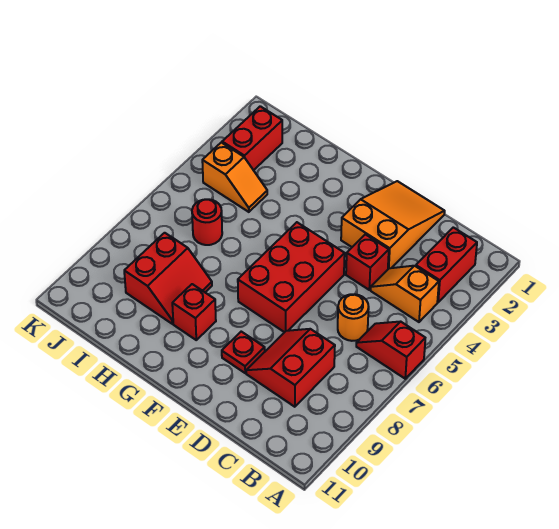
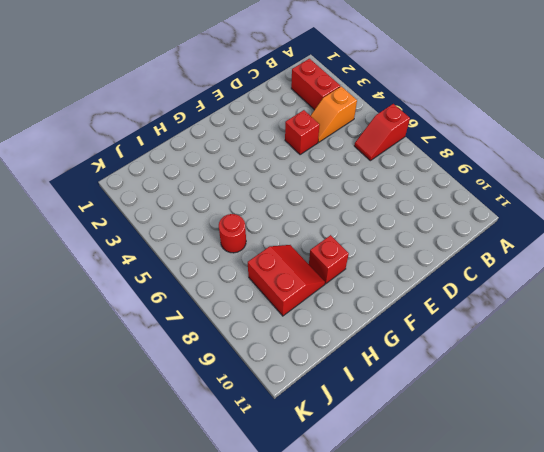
none -> orange round brick C6 level 1
none -> red slope C8:D9 level 1 top C
none -> orange slope D1:E3 level 1 top 3

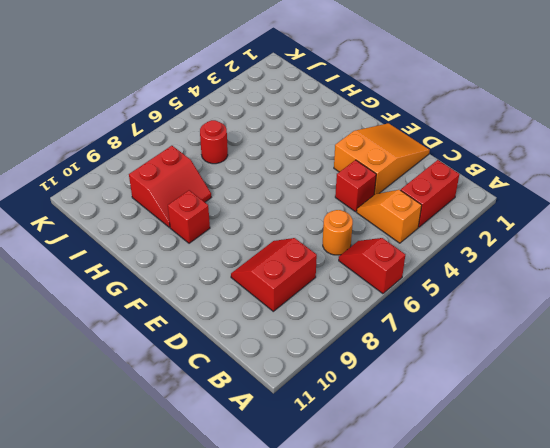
none -> red brick E5:F7 level 1
none -> red plate E9 level 1
none -> orange slope I4:J4 level 1 top J

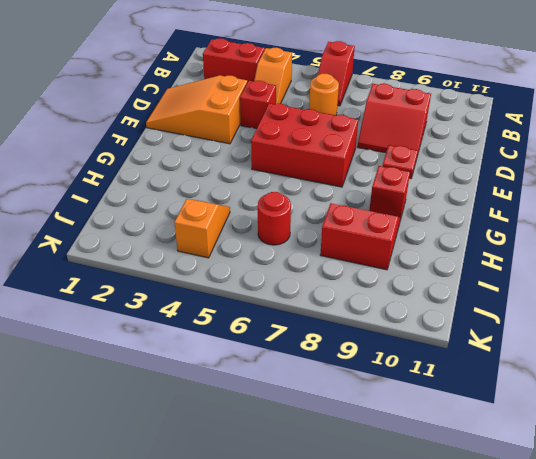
none -> red brick J2:J3 level 1

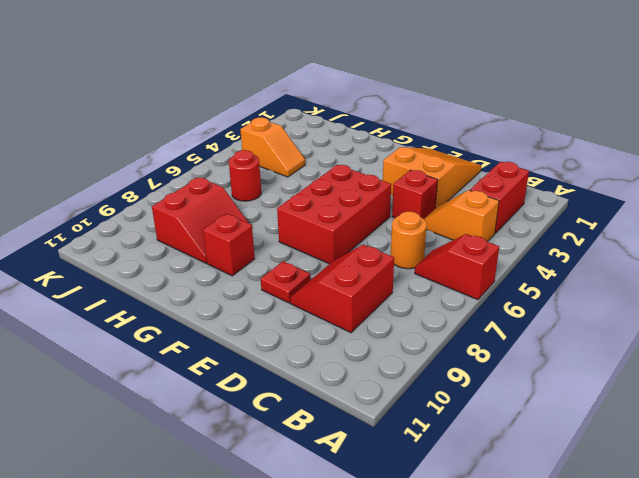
none -> red brick J2:J3 level 1

